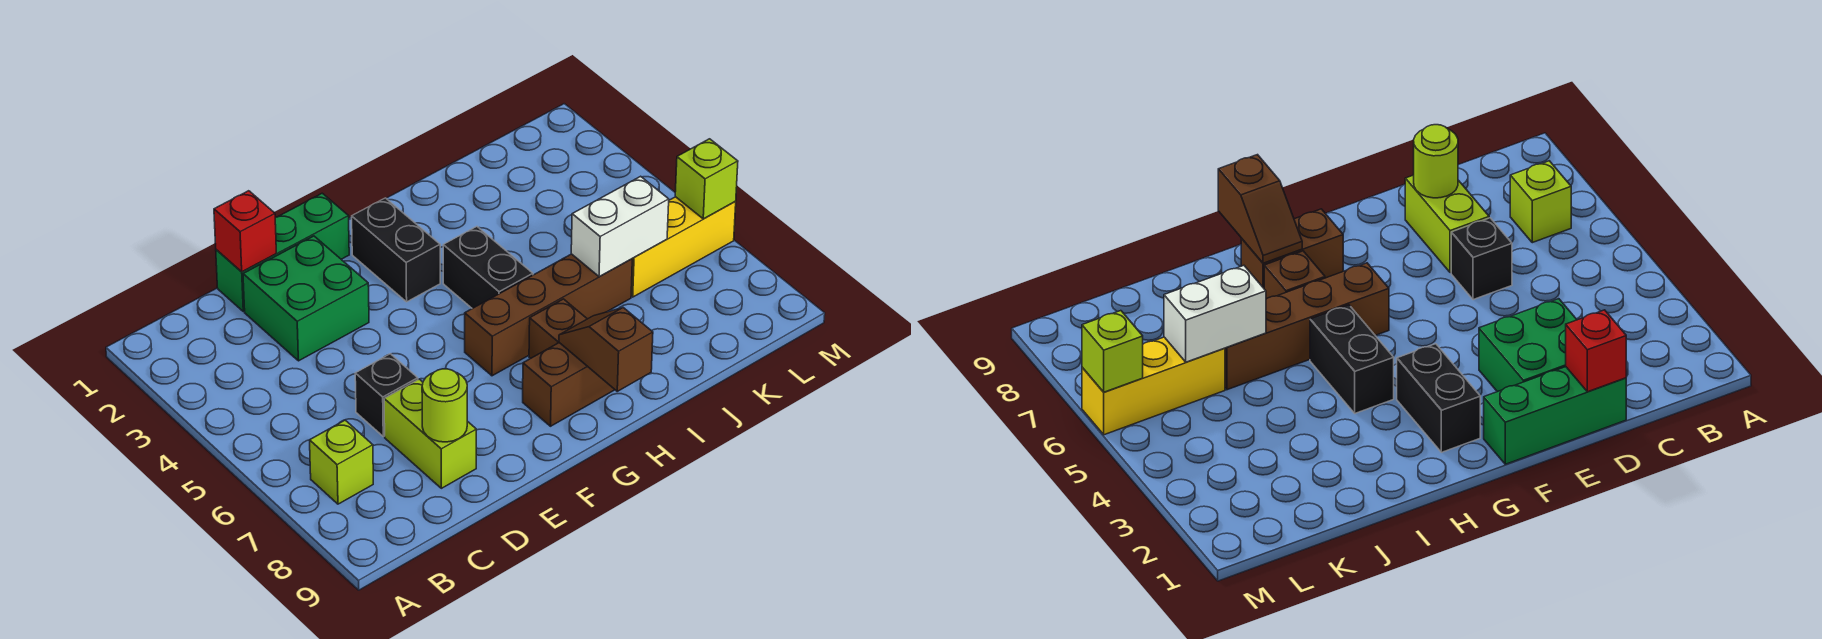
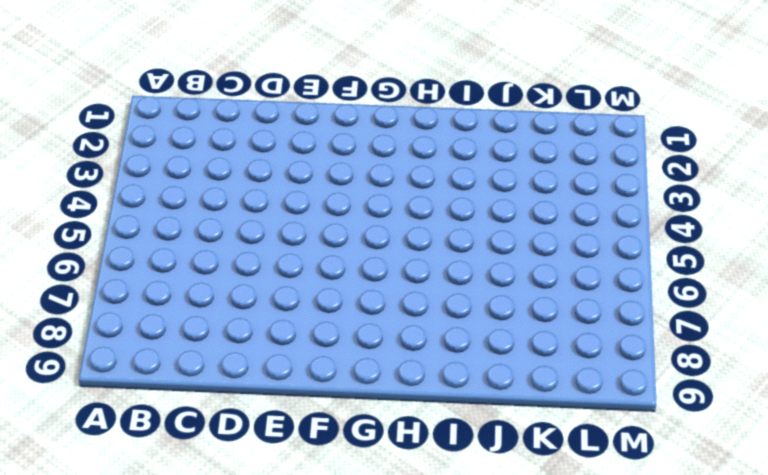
none -> lime brick B7 level 1
none -> green brick D1:F1 level 1
none -> green brick D2:E3 level 1

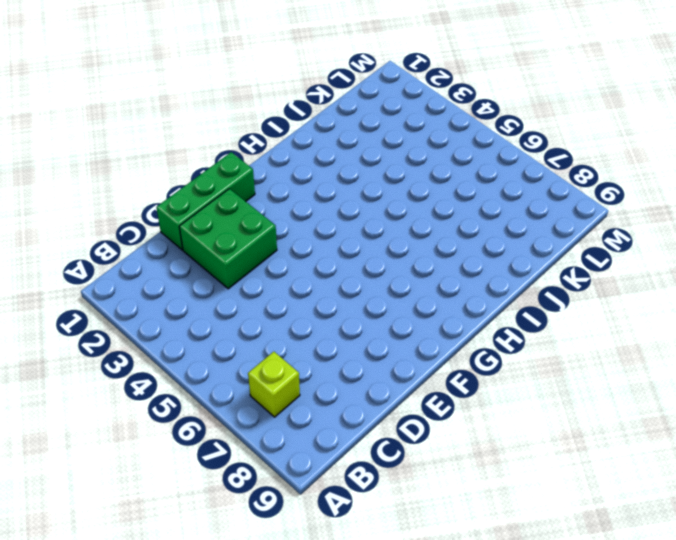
none -> black brick D6 level 1
none -> lime brick D7:D8 level 1
none -> black brick G2:G3 level 1

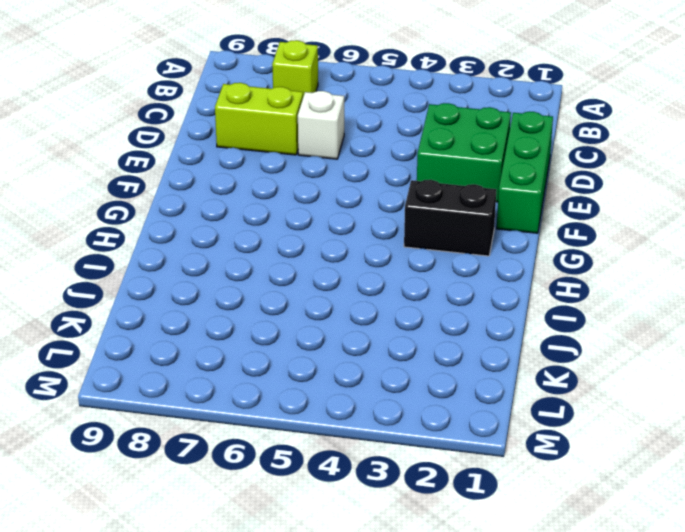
white brick D6 level 1 -> black brick D6 level 1
none -> brown brick G6:J6 level 1
none -> brown brick G8:H8 level 1
none -> black brick H4:H5 level 1

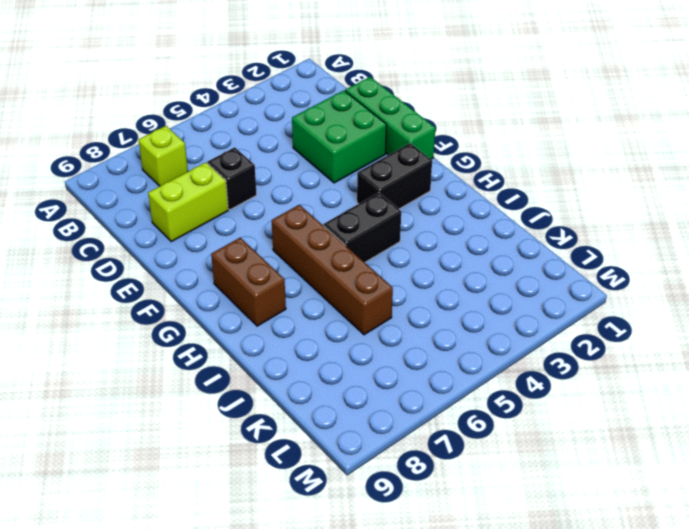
none -> brown brick H7 level 1
none -> yellow brick K6:M6 level 1
none -> red brick D1 level 2

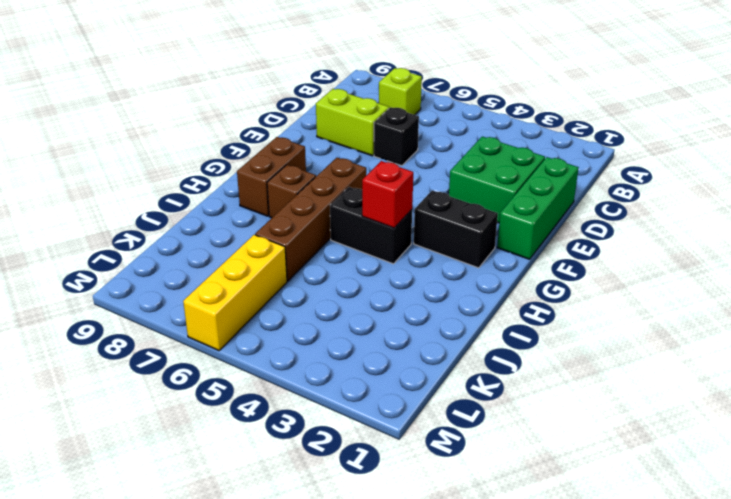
red brick H4 level 2 -> red brick D1 level 2
none -> lime round brick D8 level 2
none -> brown slope H8:H9 level 2 top 9
none -> white brick J6:K6 level 2

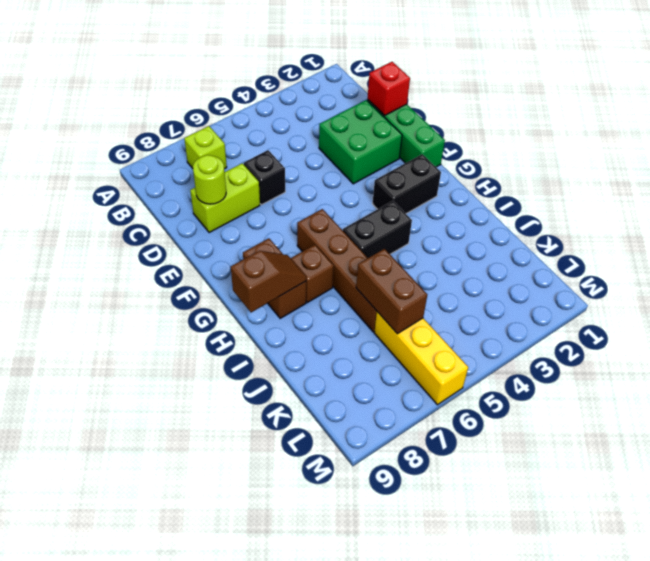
brown brick J6:K6 level 2 -> white brick J6:K6 level 2
none -> lime brick M6 level 2

